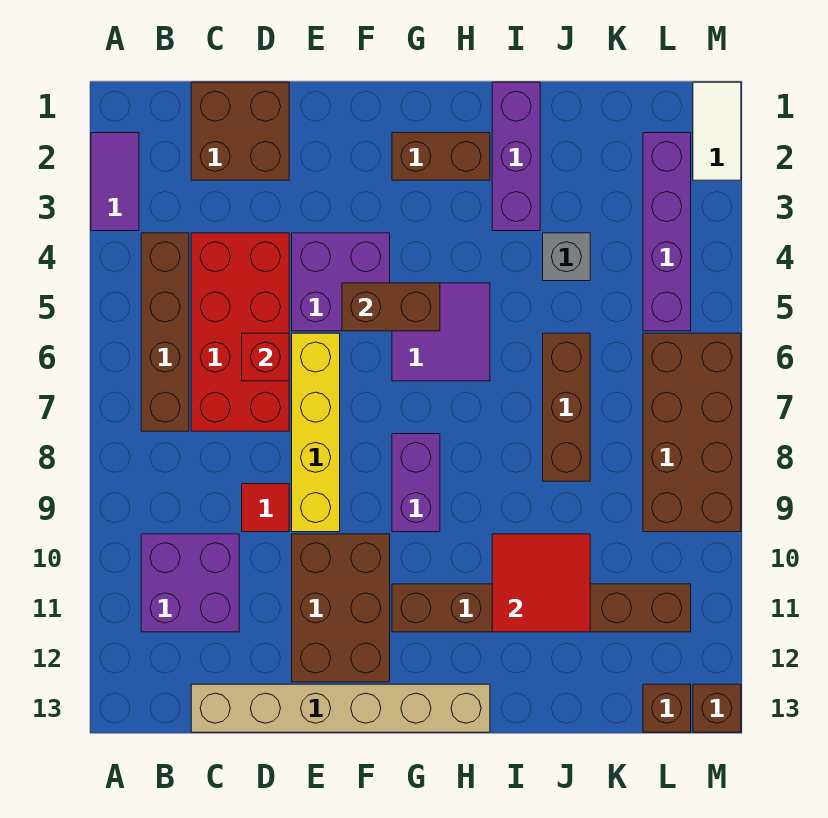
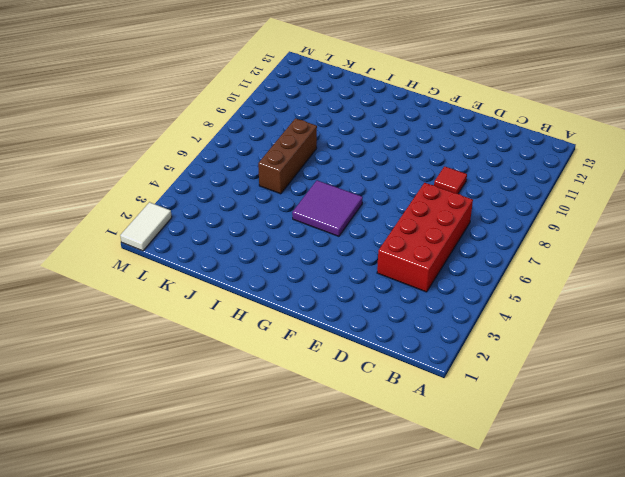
none -> purple tile A2:A3 level 1
none -> brown brick B4:B7 level 1
none -> purple brick B10:C11 level 1

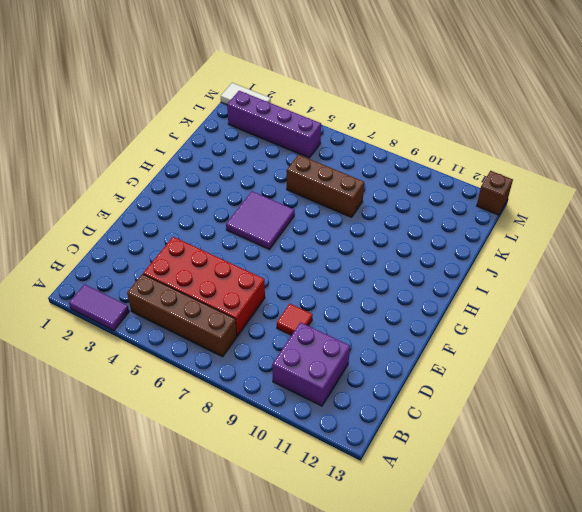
none -> brown brick C1:D2 level 1
none -> tan brick C13:H13 level 1
none -> purple brick E4:F5 level 1

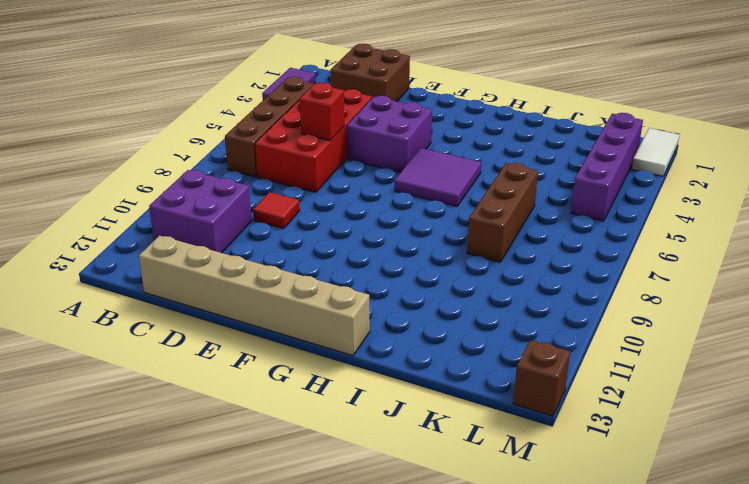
none -> yellow brick E6:E9 level 1
none -> brown brick E10:F12 level 1
none -> brown brick G2:H2 level 1

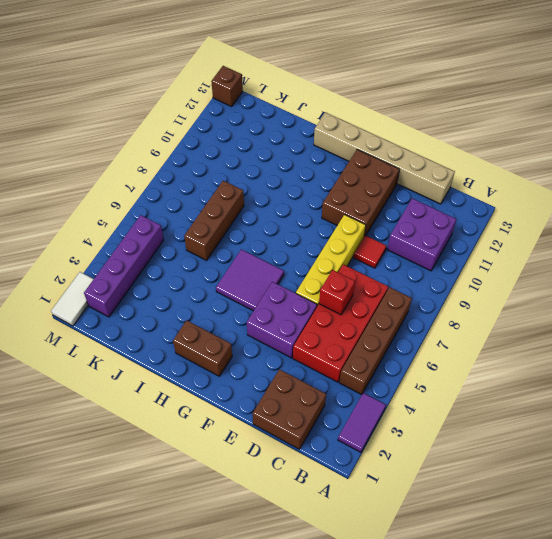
none -> purple brick G8:G9 level 1
none -> brown brick G11:L11 level 1
none -> purple brick I1:I3 level 1

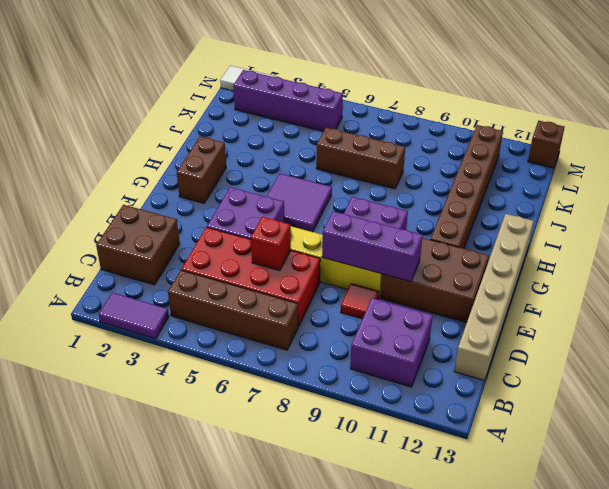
purple brick E8:E10 level 2 -> purple brick I1:I3 level 1
none -> grey brick J4 level 1
none -> brown brick L6:M9 level 1
none -> brown brick L13 level 1

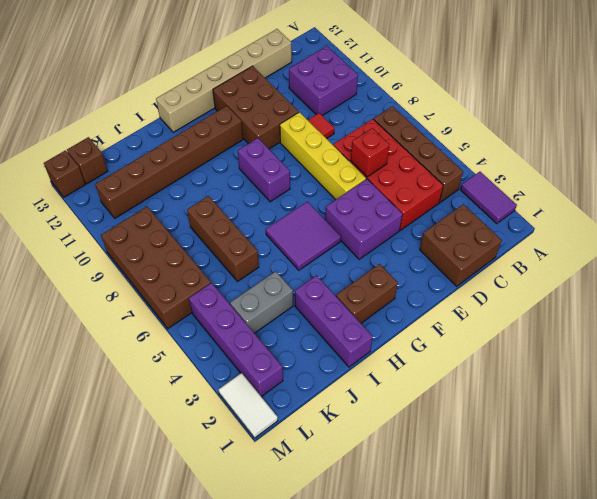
grey brick J4:K4 level 1 -> grey brick J4 level 1
none -> brown brick F5:G5 level 2
none -> red tile I10:J11 level 2

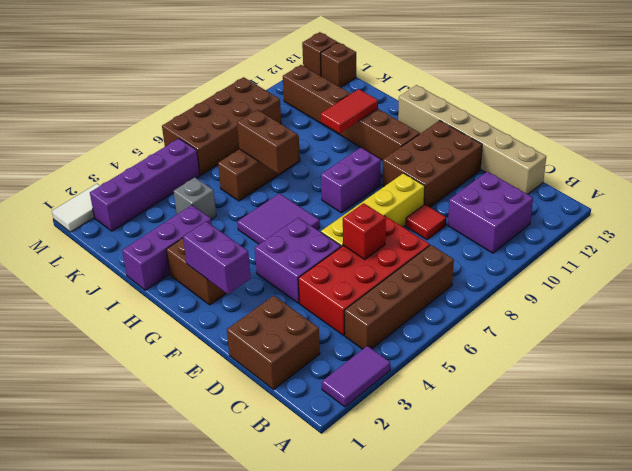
purple brick F2:G2 level 2 -> none
brown brick I7:J7 level 2 -> brown brick F5:G5 level 2
red tile I10:I11 level 2 -> red tile I10:J11 level 2

